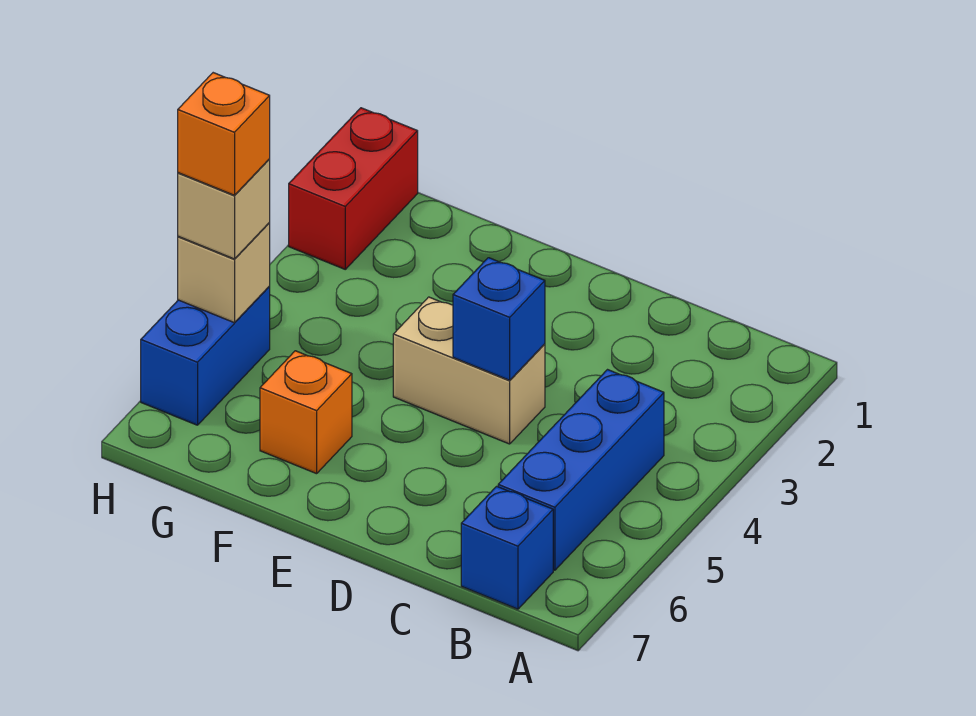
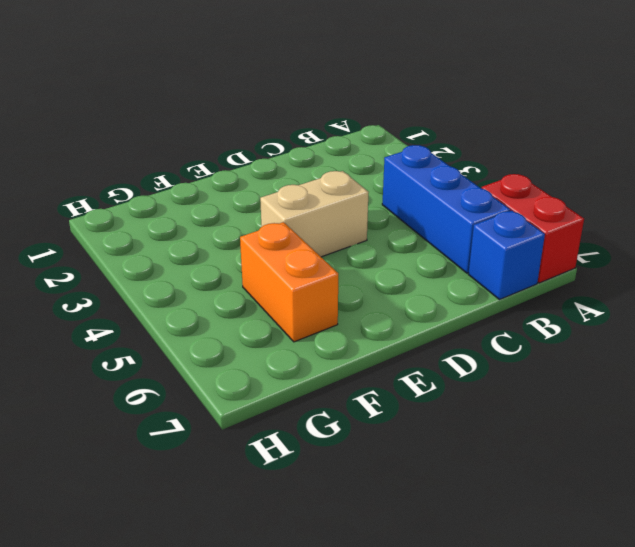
red brick A6:A7 level 1 -> red brick H1:H2 level 1
orange brick F5:F6 level 1 -> orange brick F6 level 1
none -> blue brick H5:H6 level 1
none -> blue brick D4 level 2

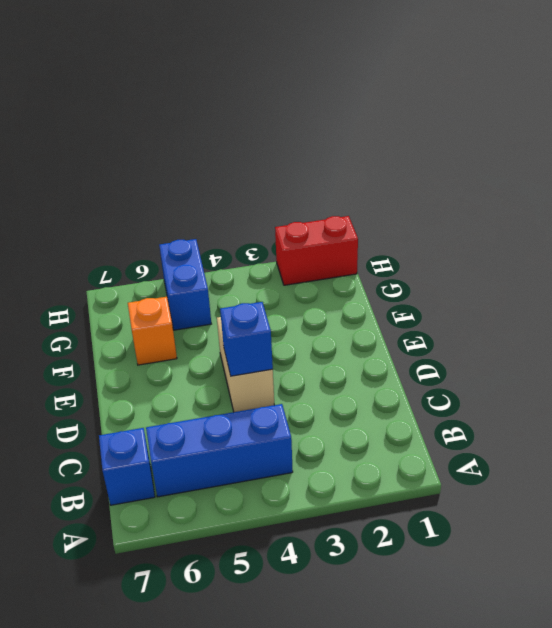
blue brick G5:H5 level 1 -> blue brick H5:H6 level 1
none -> tan brick H5 level 2
none -> tan brick H5 level 3

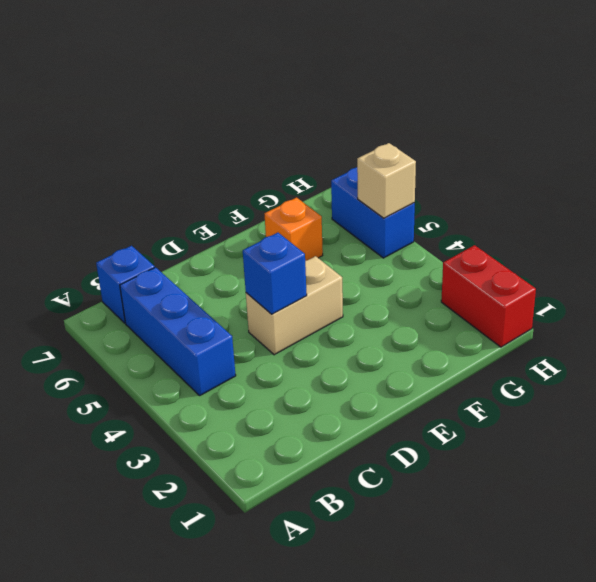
none -> tan brick H5 level 3
none -> orange brick H5 level 4

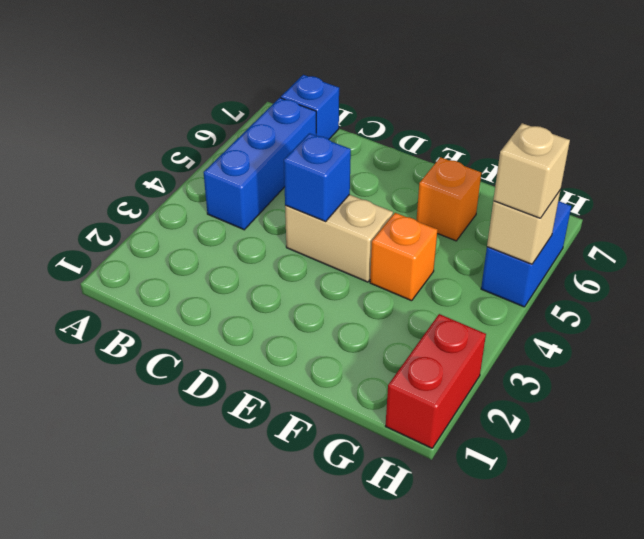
orange brick F4 level 1 -> orange brick H5 level 4

